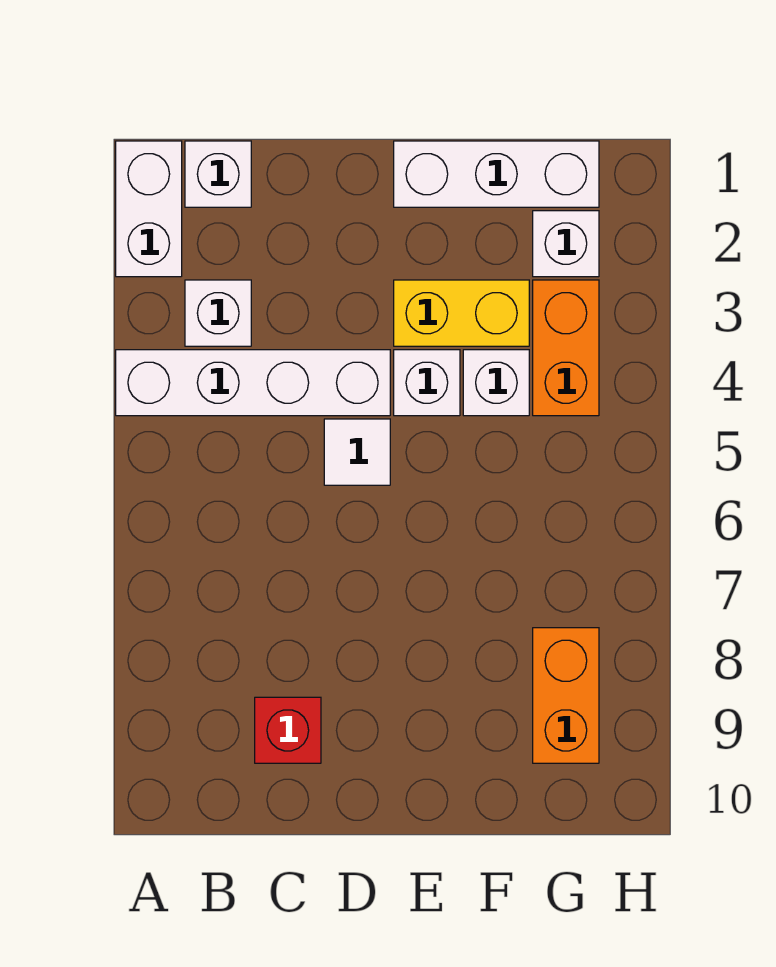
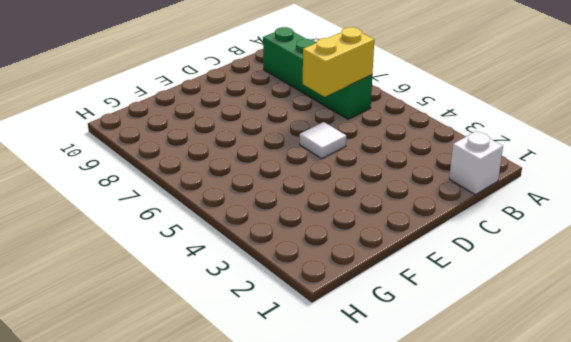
green brick B6:B9 level 1 -> none
yellow brick B6:C6 level 2 -> yellow brick E3:F3 level 1
none -> white brick A1:A2 level 1
none -> white brick A4:D4 level 1
none -> white brick B3 level 1

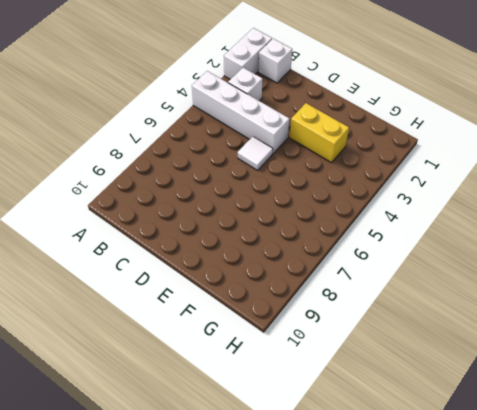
none -> red brick C9 level 1
none -> white brick E1:G1 level 1
none -> white brick E4 level 1

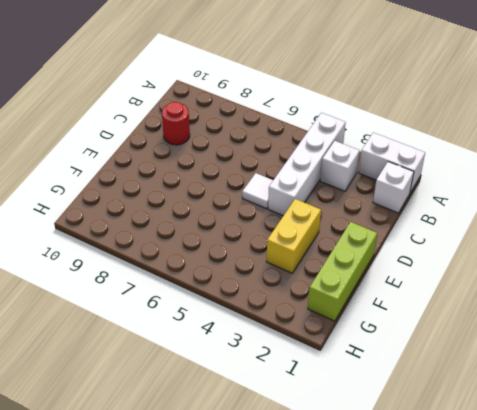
red round brick C9 level 1 -> red brick C9 level 1
lime brick E1:G1 level 1 -> white brick E1:G1 level 1
none -> white brick E4 level 1
none -> white brick F4 level 1
none -> white brick G2 level 1

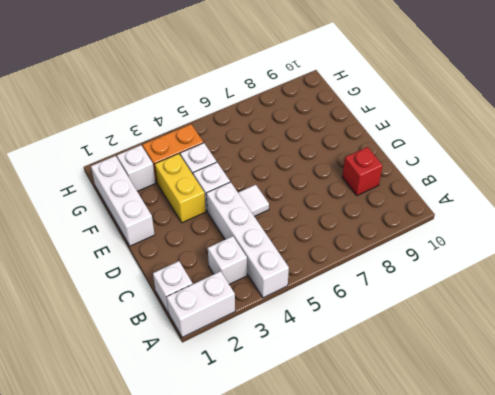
none -> orange brick G8:G9 level 1

